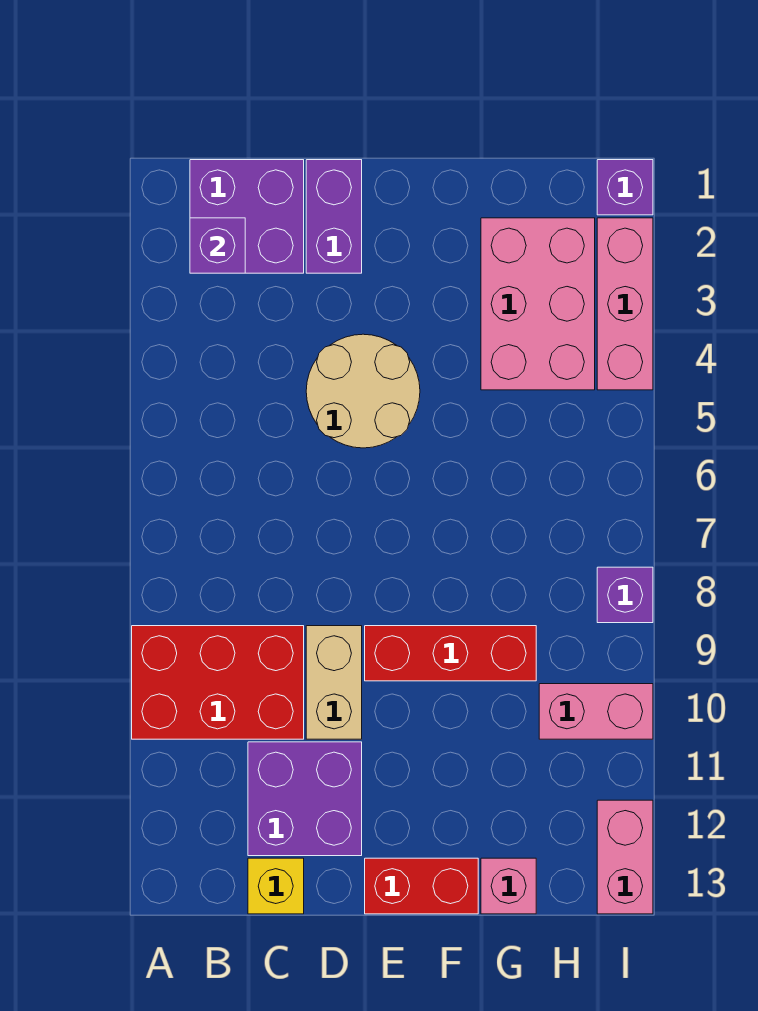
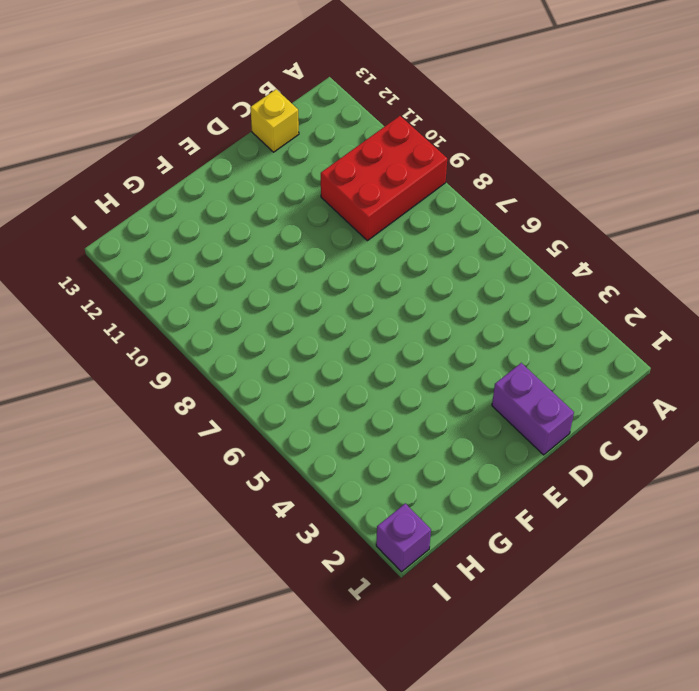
none -> purple brick B1:C2 level 1
none -> purple brick C11:D12 level 1
none -> tan round brick D4:E5 level 1

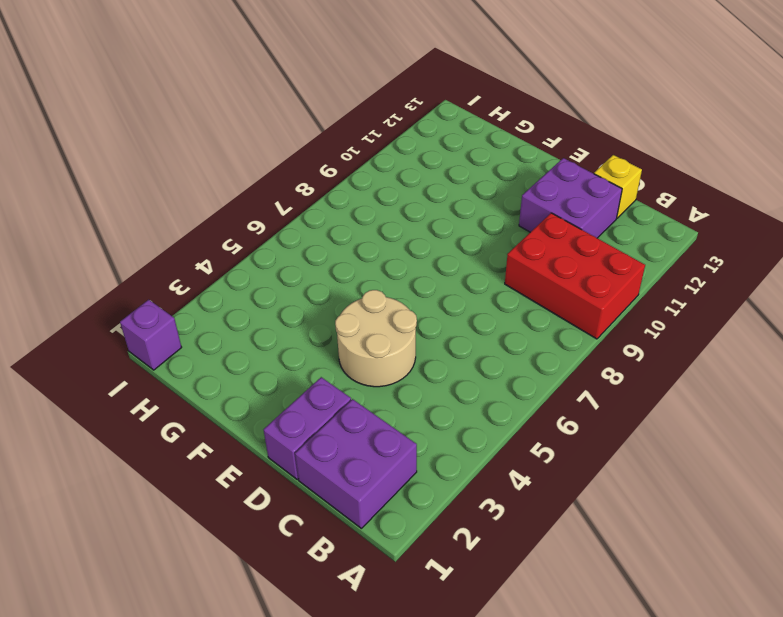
none -> tan brick D9:D10 level 1
none -> red brick E9:G9 level 1
none -> red brick E13:F13 level 1

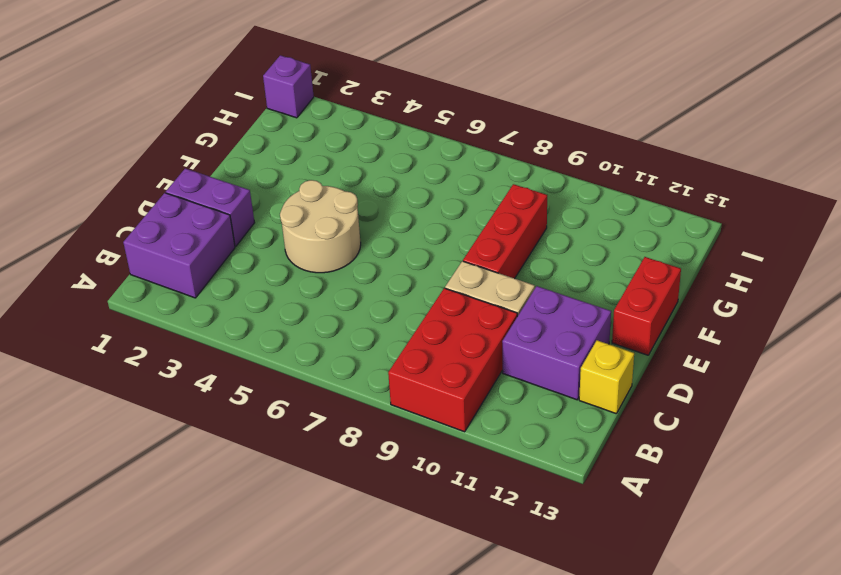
none -> pink brick G2:H4 level 1
none -> pink brick G13 level 1
none -> pink brick H10:I10 level 1

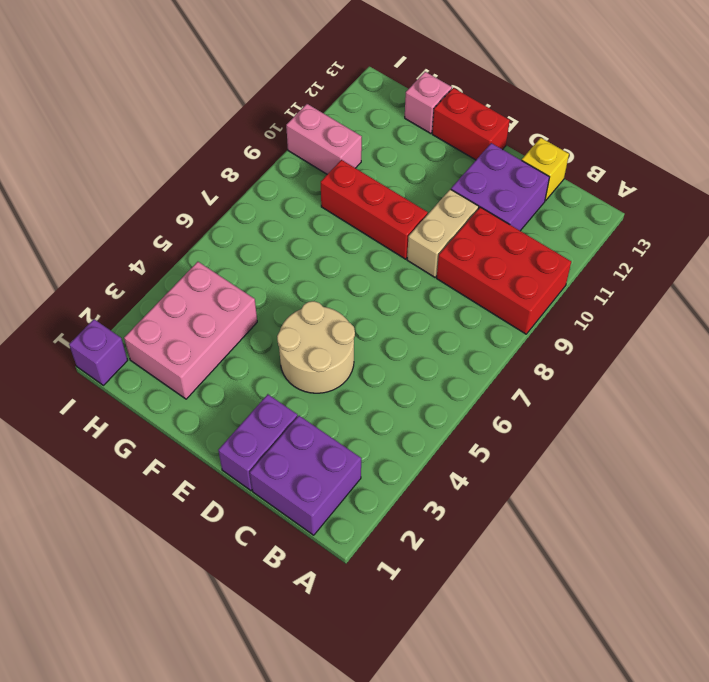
none -> pink brick I2:I4 level 1
none -> purple brick I8 level 1
none -> pink brick I12:I13 level 1

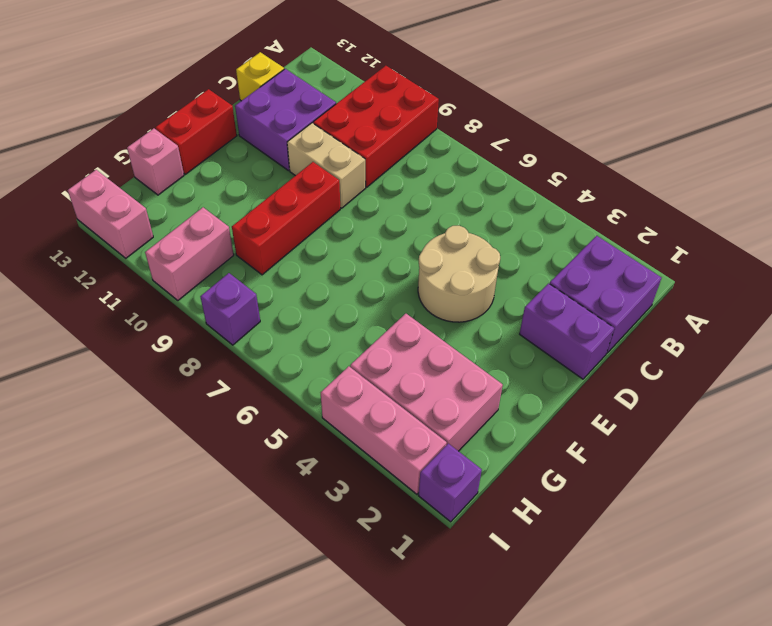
none -> purple brick B2 level 2

